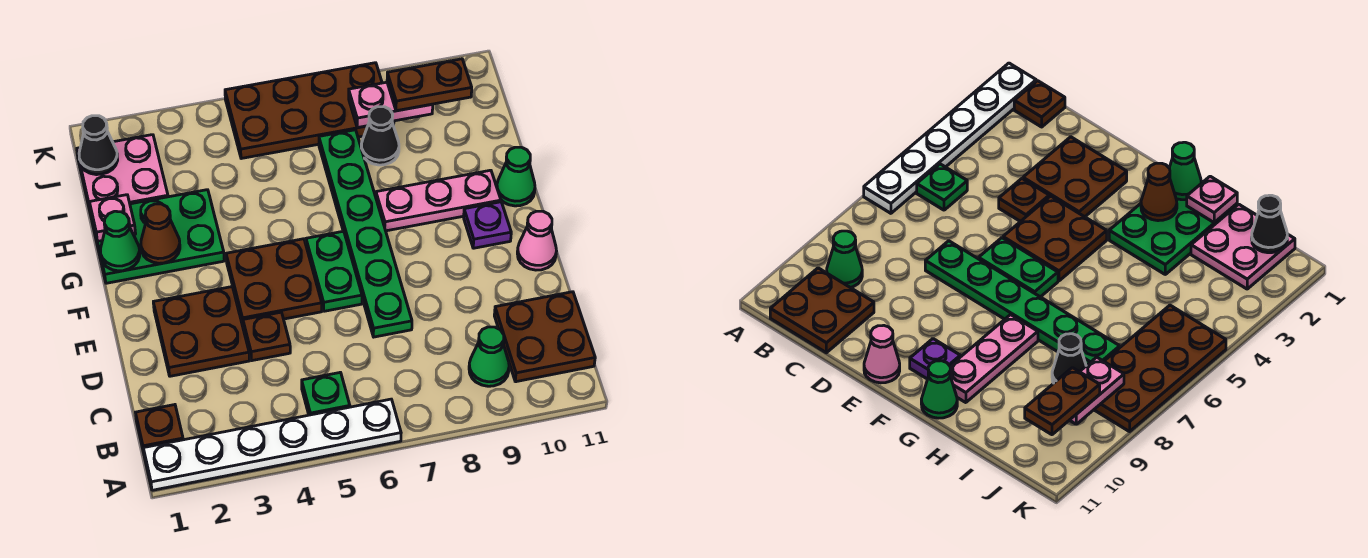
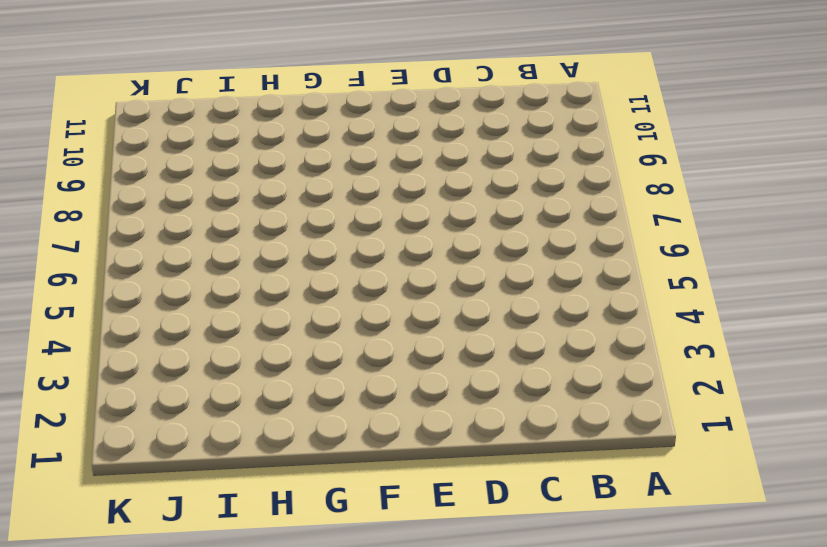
none -> white plate A1:A6 level 1
none -> brown plate B1 level 1
none -> green plate B5 level 1

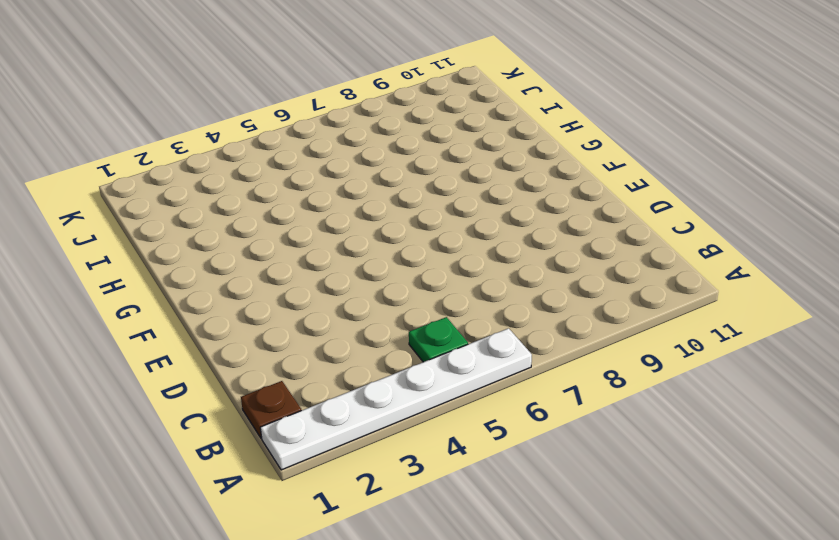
none -> green cone B9 level 1
none -> brown plate B10:C11 level 1
none -> brown plate D2:E3 level 1

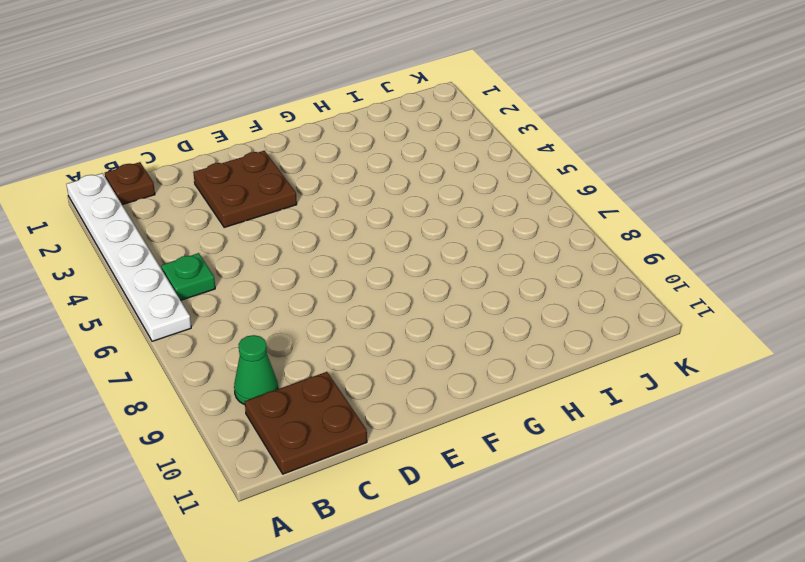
none -> brown plate D4 level 1
none -> green plate D7:I7 level 1
none -> brown plate E4:F5 level 1

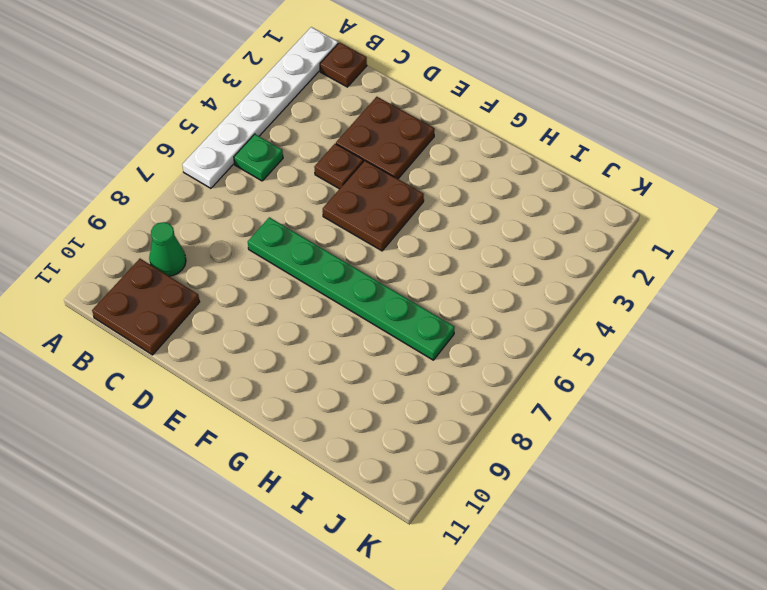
none -> green plate E6:F6 level 1
none -> pink cone E11 level 1
none -> purple plate F10 level 1

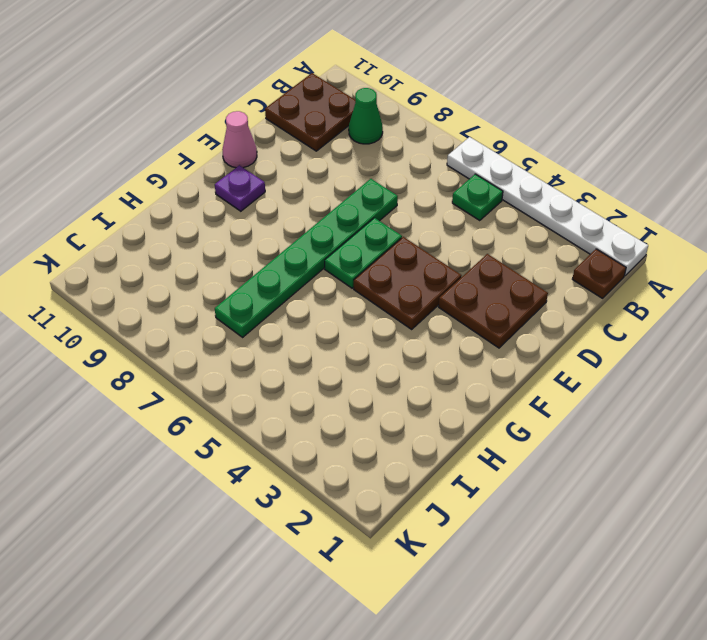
none -> brown plate D4 level 1
none -> green plate G1:H3 level 1
none -> pink plate G8:G10 level 1

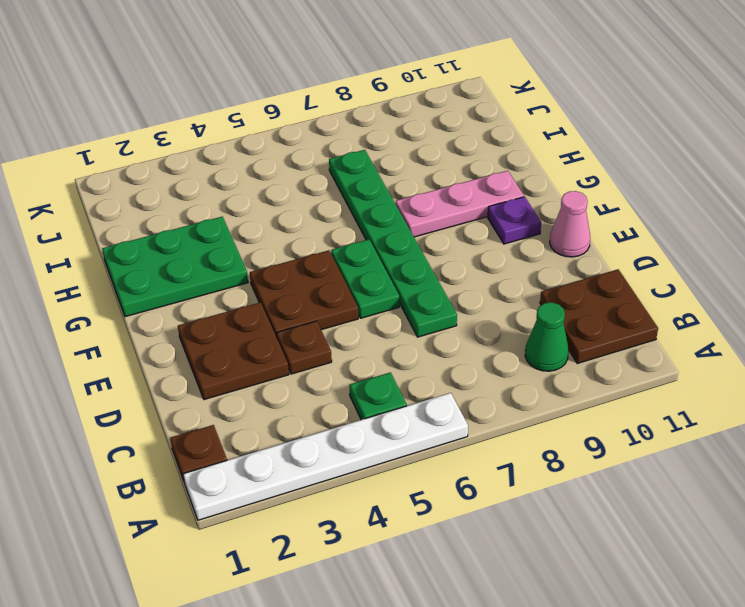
none -> green cone G11 level 1
none -> pink plate I1:J2 level 1
none -> black cone I8 level 1

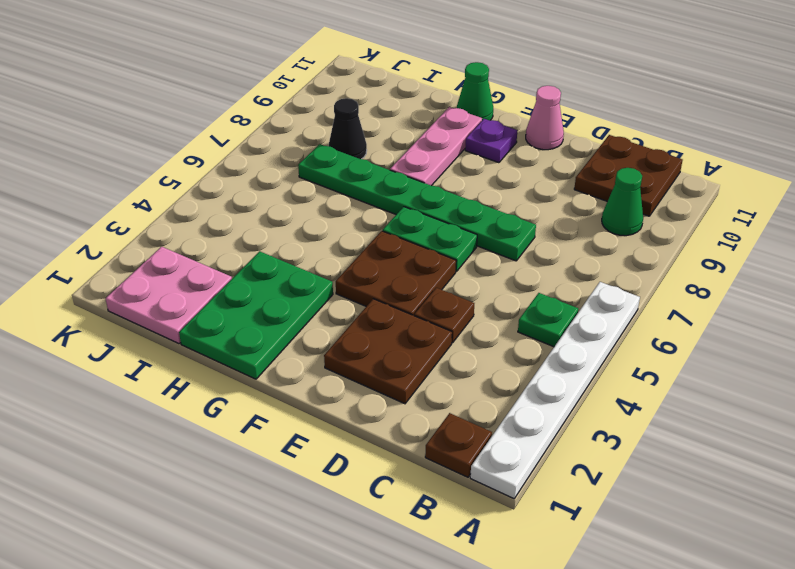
none -> brown plate J5:K8 level 1
none -> green cone G1 level 2
none -> brown cone G2 level 2

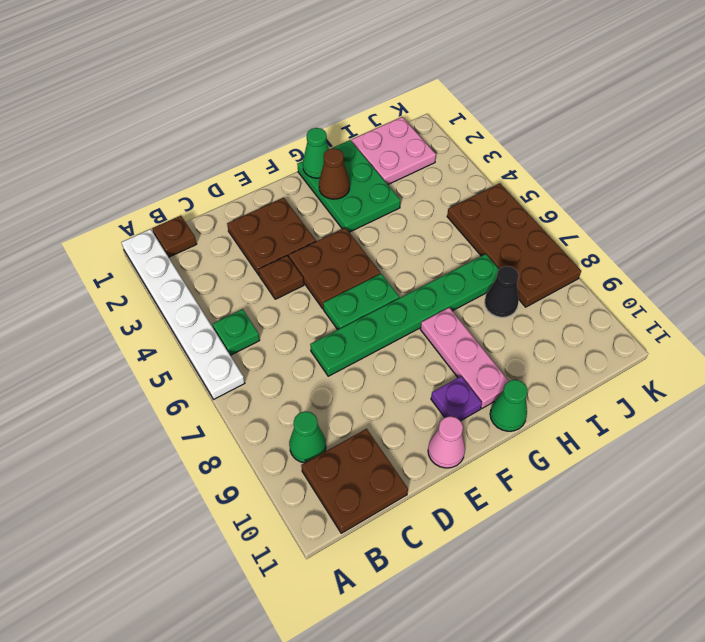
none -> pink plate H1 level 2
none -> black cone J1 level 2
none -> pink plate J8:J9 level 2

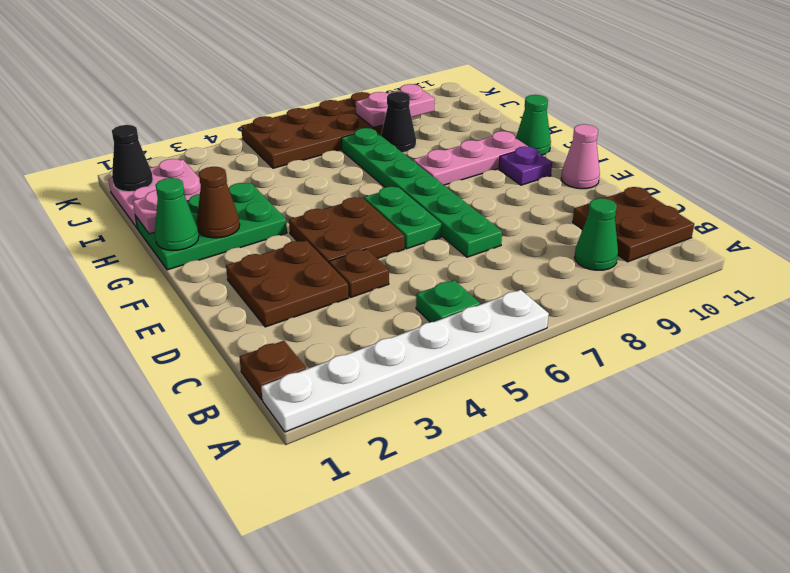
none -> brown plate J9:J10 level 3

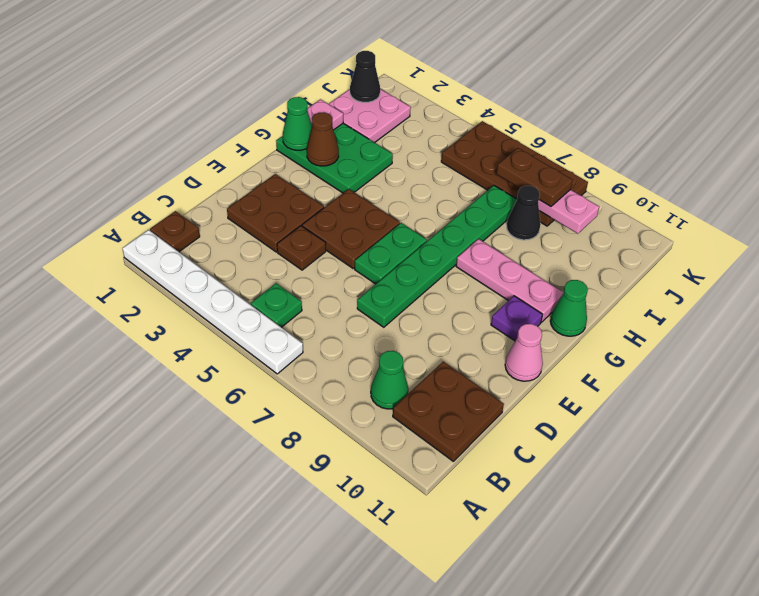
brown plate J7:J8 level 3 -> brown plate J9:J10 level 3

